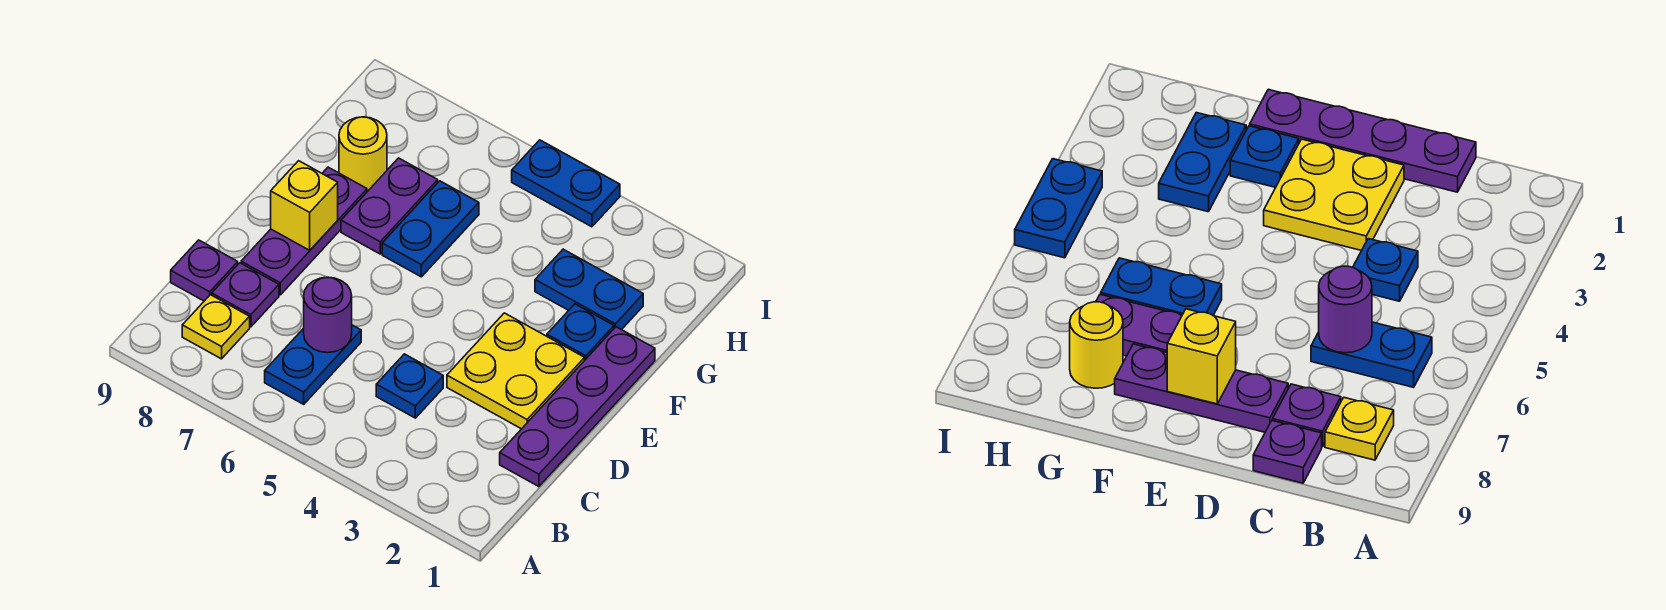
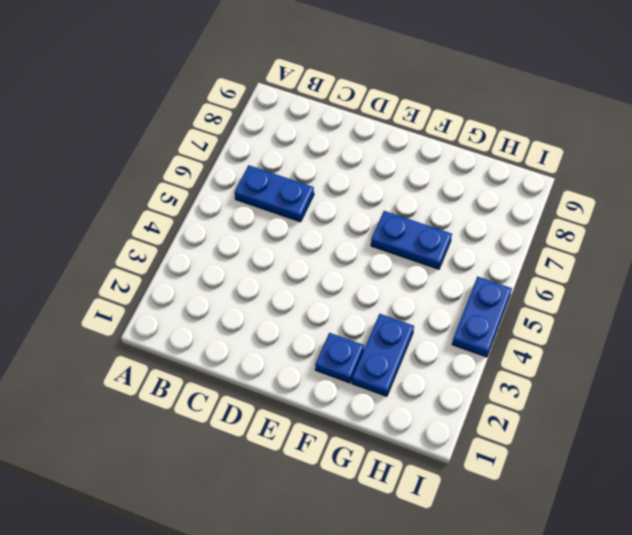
none -> yellow plate B8 level 1
none -> purple plate C1:F1 level 1
none -> blue plate C4 level 1

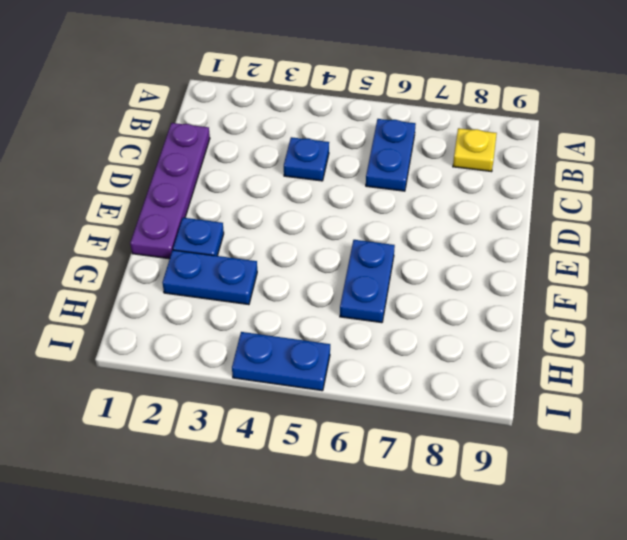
none -> purple plate C8 level 1
none -> purple plate C9 level 1
none -> yellow plate D2:E3 level 1

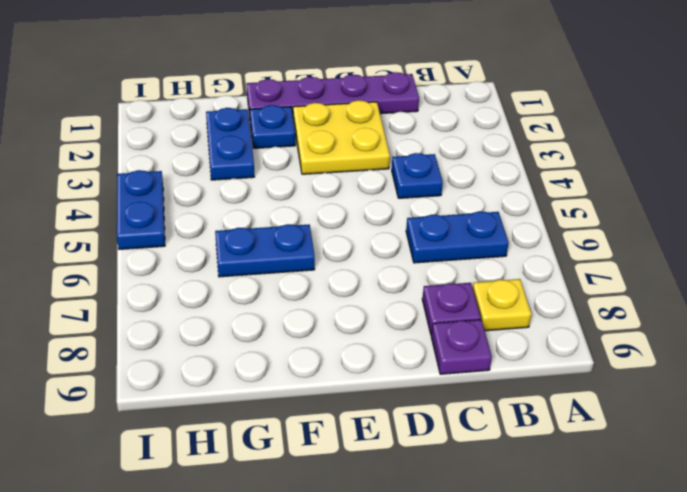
none -> purple plate D8:F8 level 1
none -> purple plate F7:G7 level 1
none -> yellow round brick G8 level 1

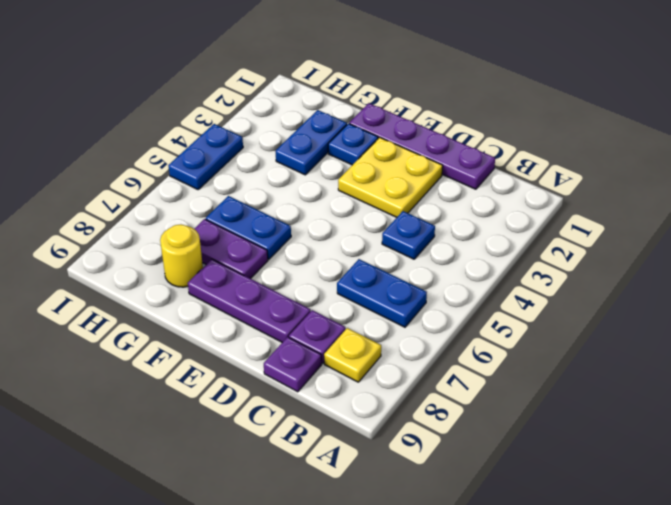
none -> purple round brick C6 level 2
none -> yellow brick E8 level 2

